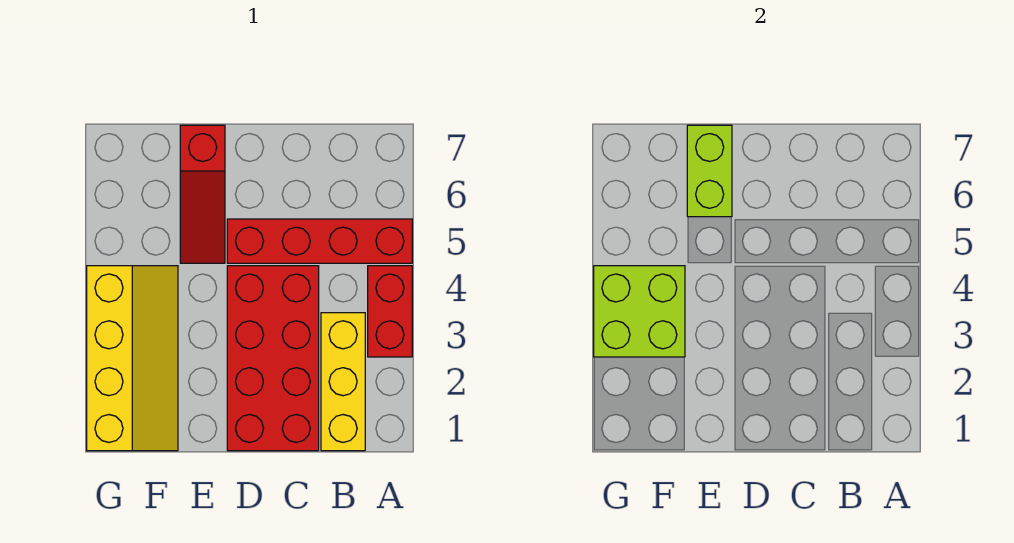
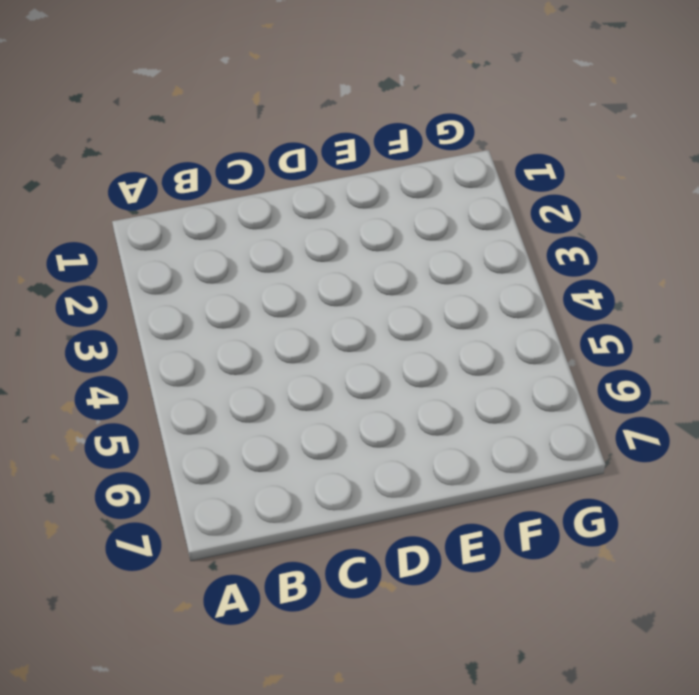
none -> red brick A3:A4 level 1
none -> red brick A5:D5 level 1

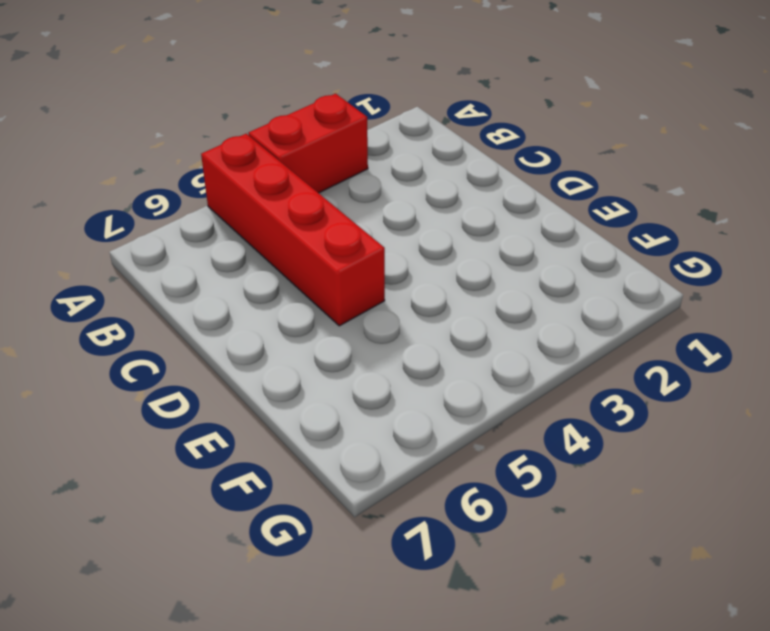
none -> yellow brick B1:B3 level 1
none -> red brick C1:D4 level 1

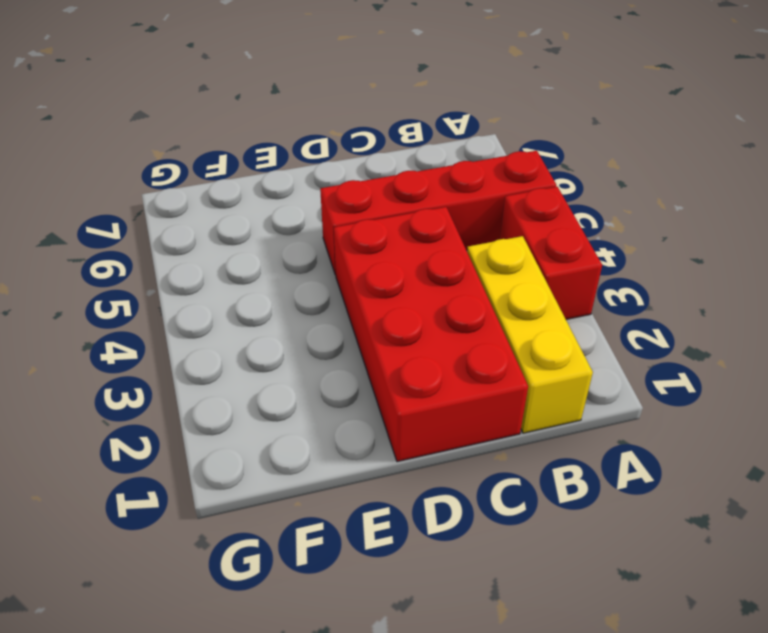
none -> red slope E5:E7 level 1 top 7
none -> yellow slope F1:G4 level 1 top G

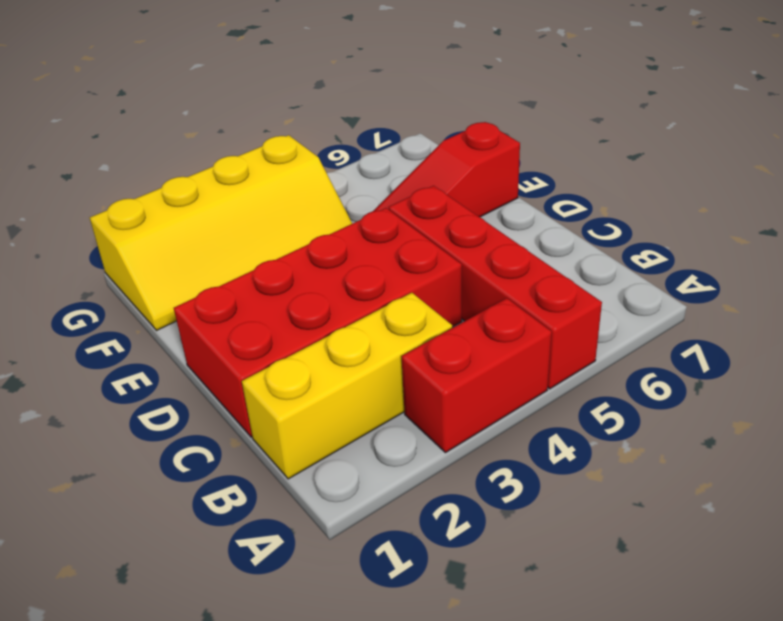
none -> lime brick E6:E7 level 2
none -> lime brick F3:G4 level 2

